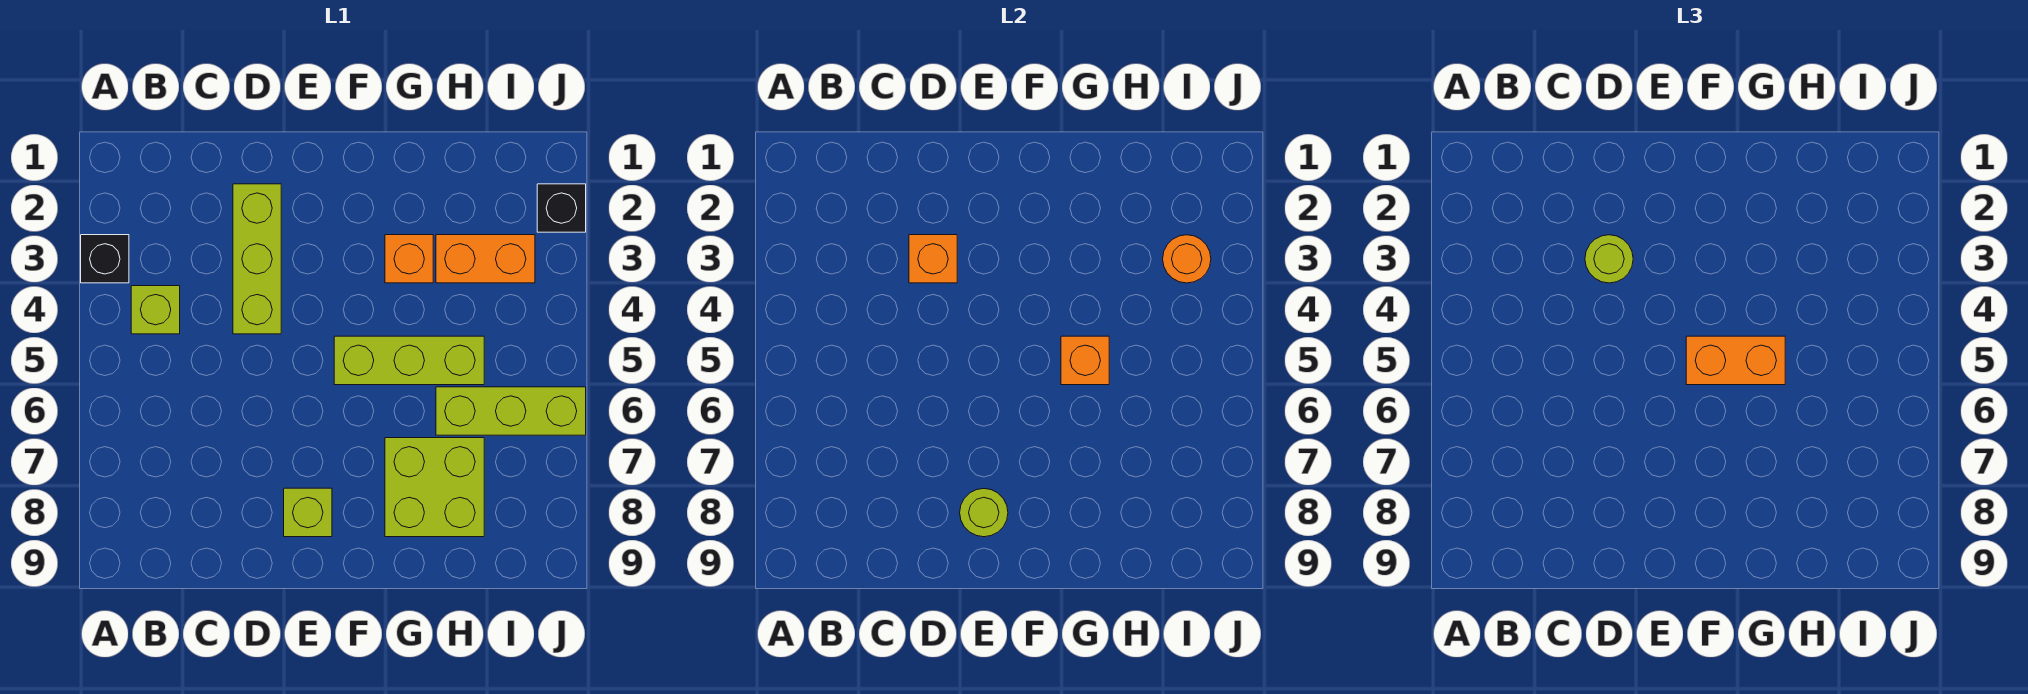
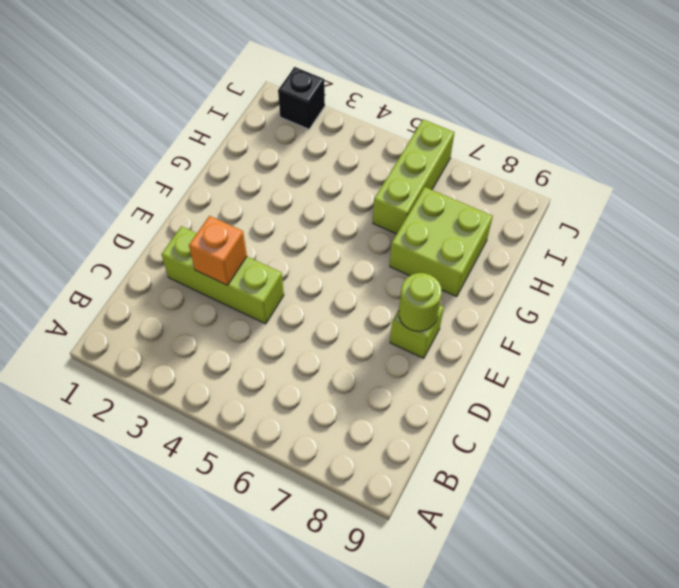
none -> black brick A3 level 1
none -> lime brick B4 level 1
none -> lime brick F5:H5 level 1

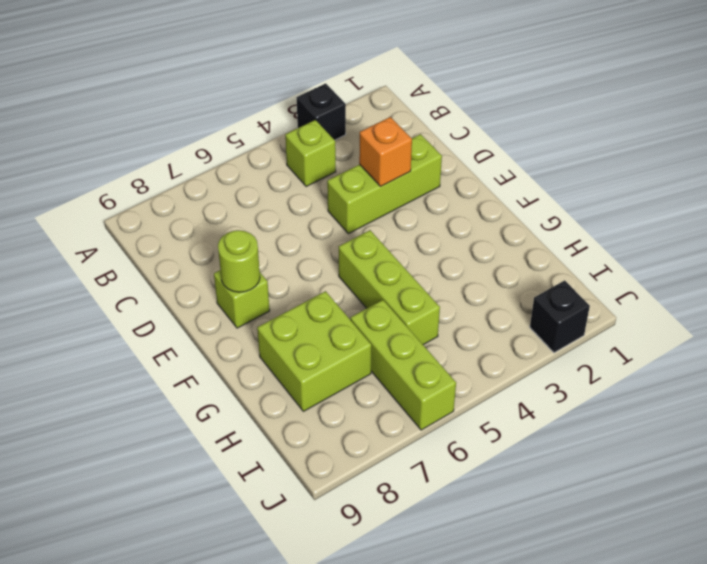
none -> orange brick G3 level 1
none -> orange brick H3:I3 level 1
none -> orange brick G5 level 2

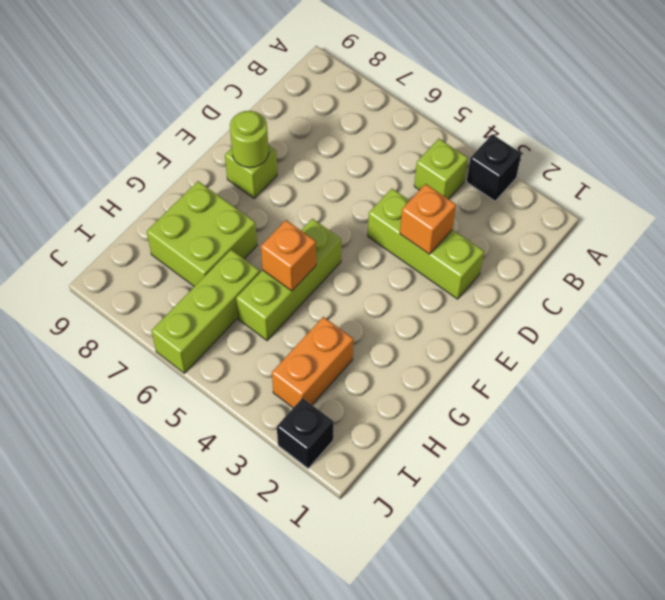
none -> orange brick G3 level 1
none -> orange round brick I3 level 2
none -> lime round brick D3 level 3

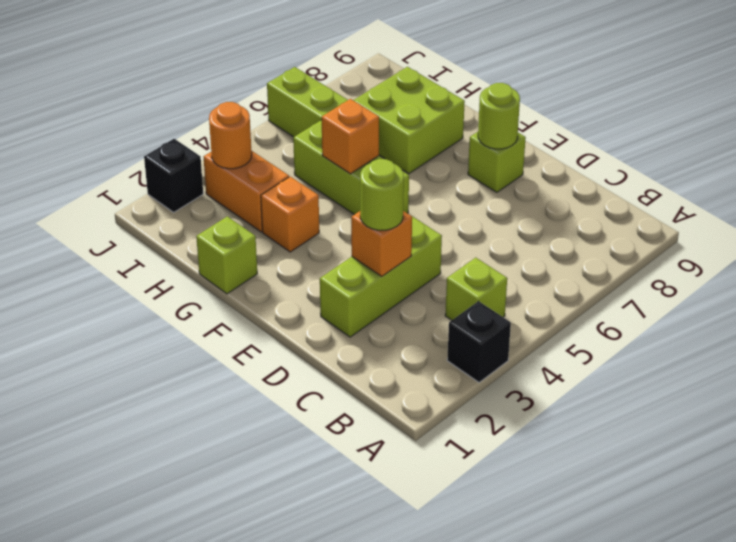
lime brick G1 level 1 -> none
none -> orange brick F5:G5 level 3

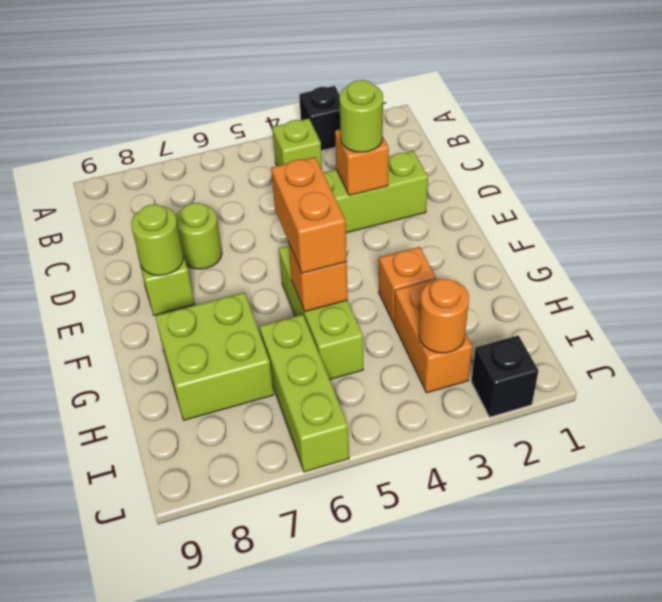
lime round brick D7 level 1 -> none

